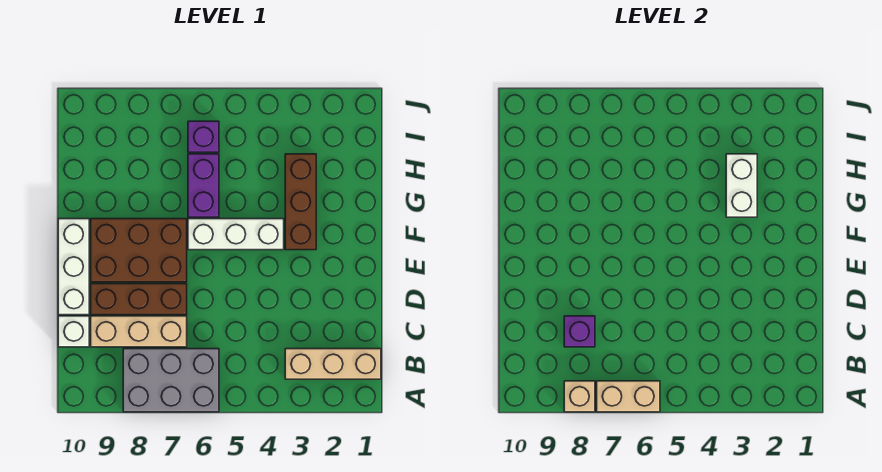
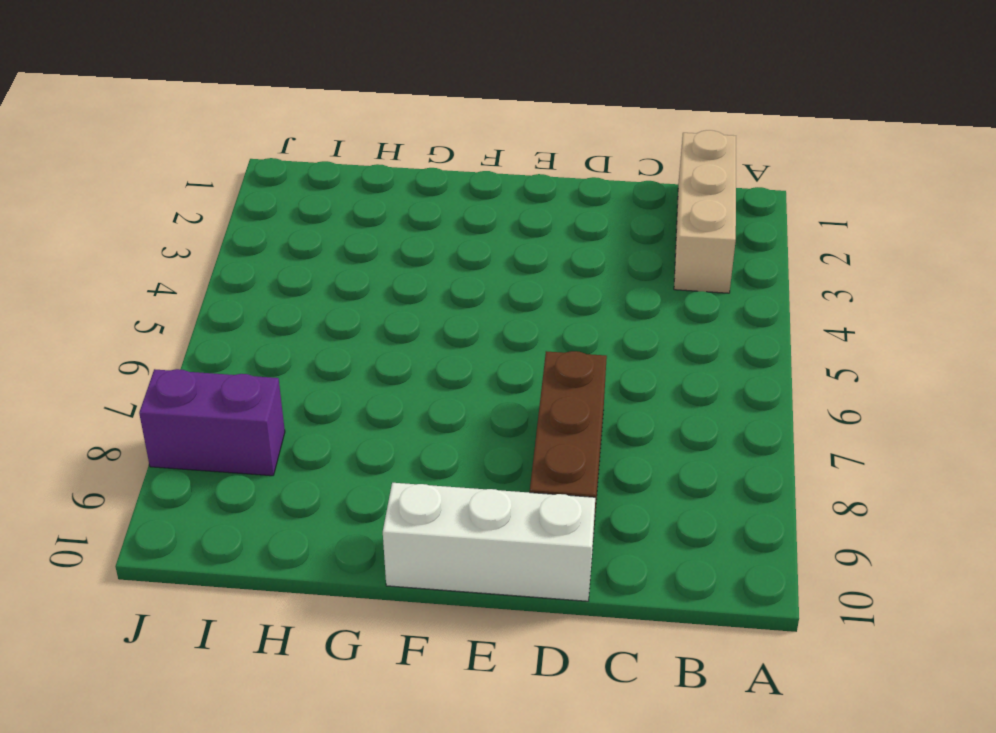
purple brick I8:J8 level 1 -> purple brick G6:H6 level 1
none -> grey brick A6:B8 level 1
none -> tan brick C7:C9 level 1
none -> white brick C10 level 1

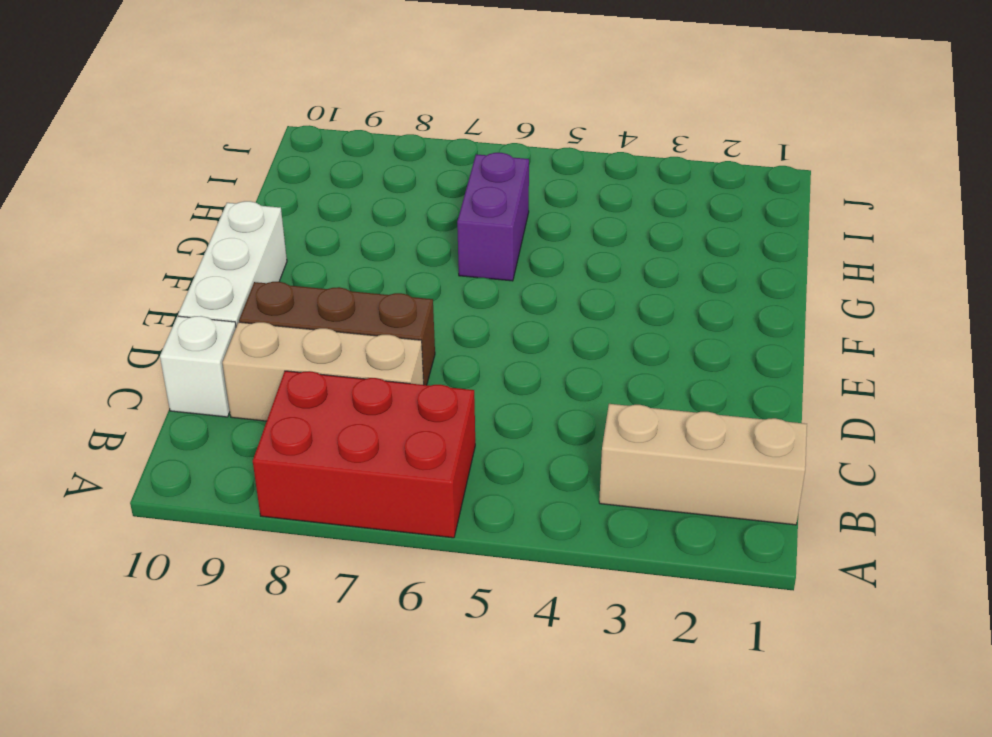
red brick A6:B8 level 1 -> grey brick A6:B8 level 1
none -> brown brick E7:F9 level 1
none -> brown brick F3:H3 level 1
none -> white brick F4:F6 level 1

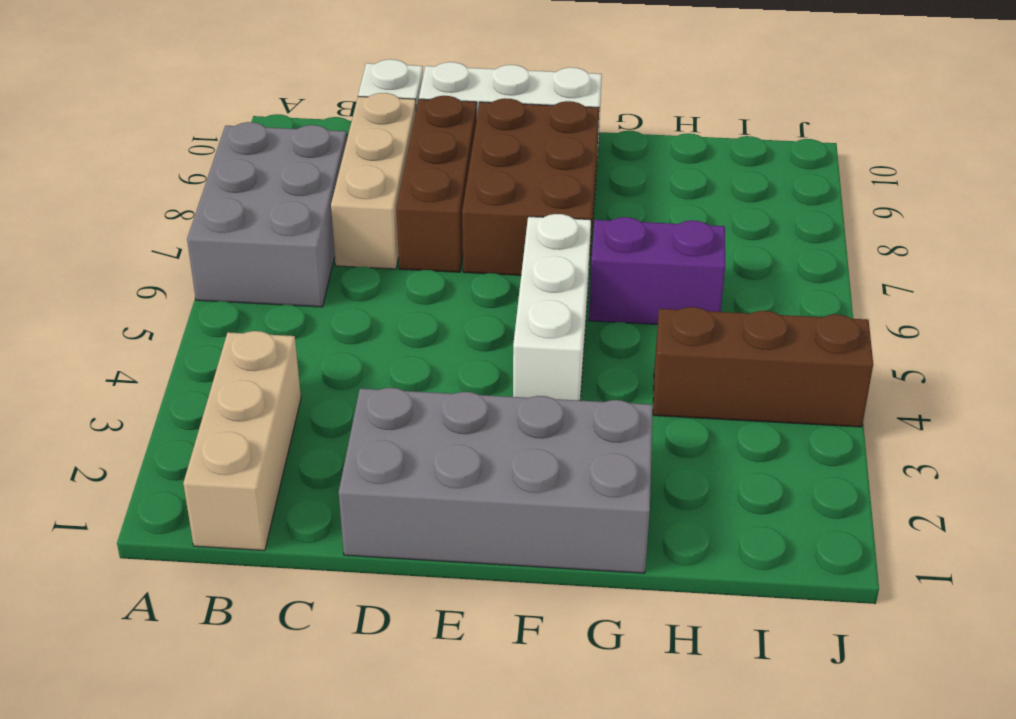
grey brick D1:G2 level 1 -> none
brown brick H4:J4 level 1 -> brown brick F3:H3 level 1
none -> purple brick I6 level 1
none -> tan brick A6:A7 level 2
none -> tan brick A8 level 2

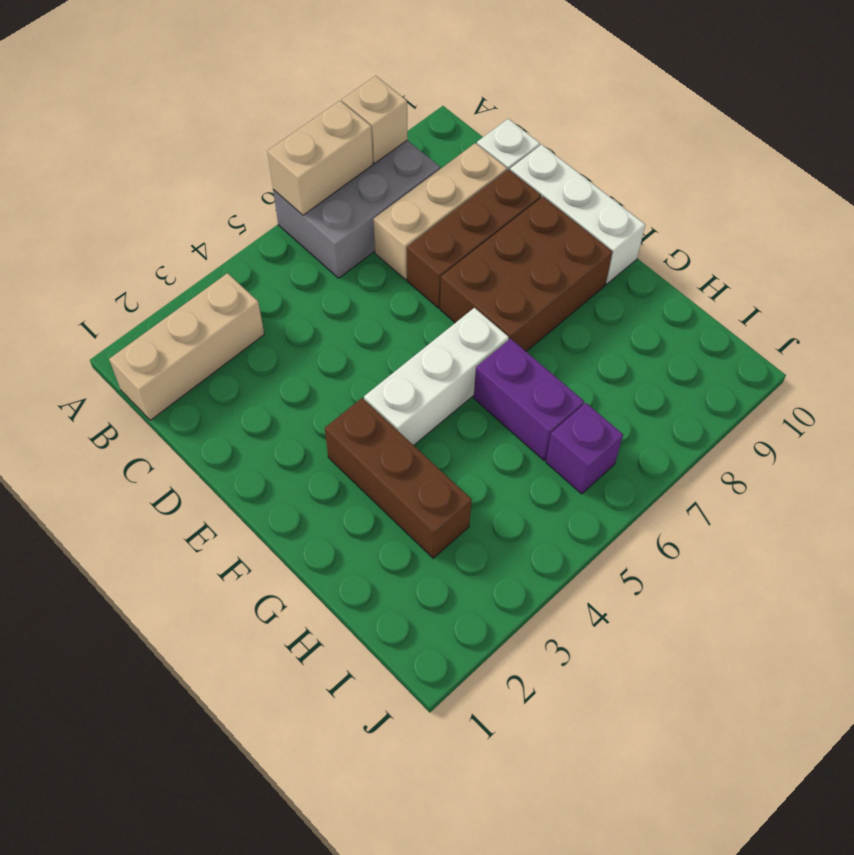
none -> purple brick C8 level 2
none -> white brick G3:H3 level 2

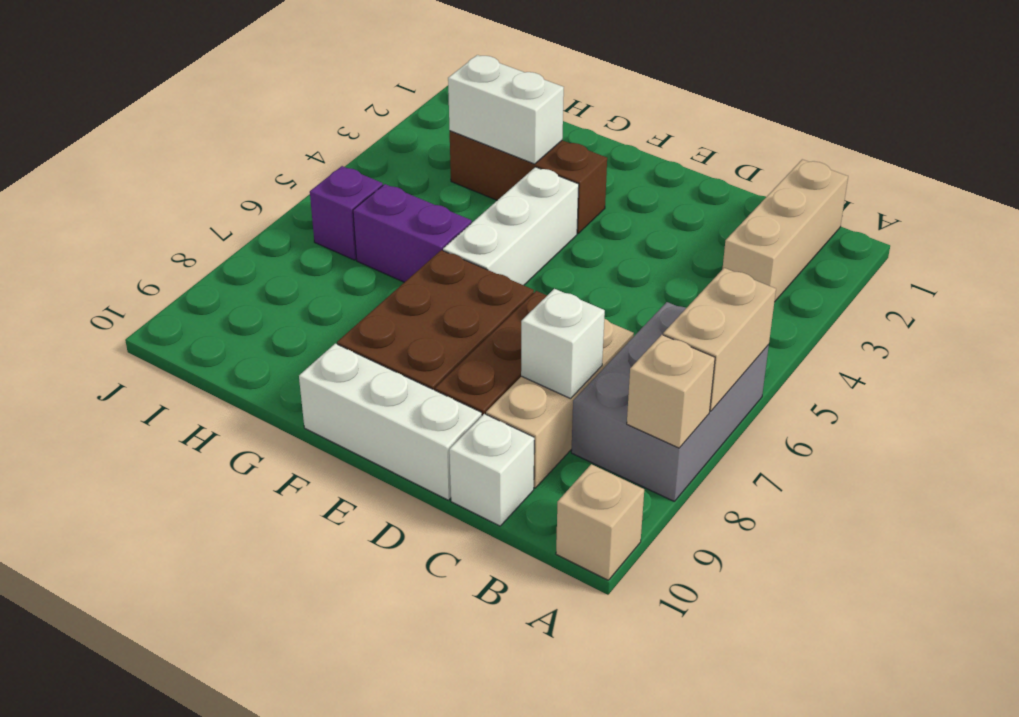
tan brick A10 level 1 -> none
white brick C8 level 2 -> purple brick C8 level 2

